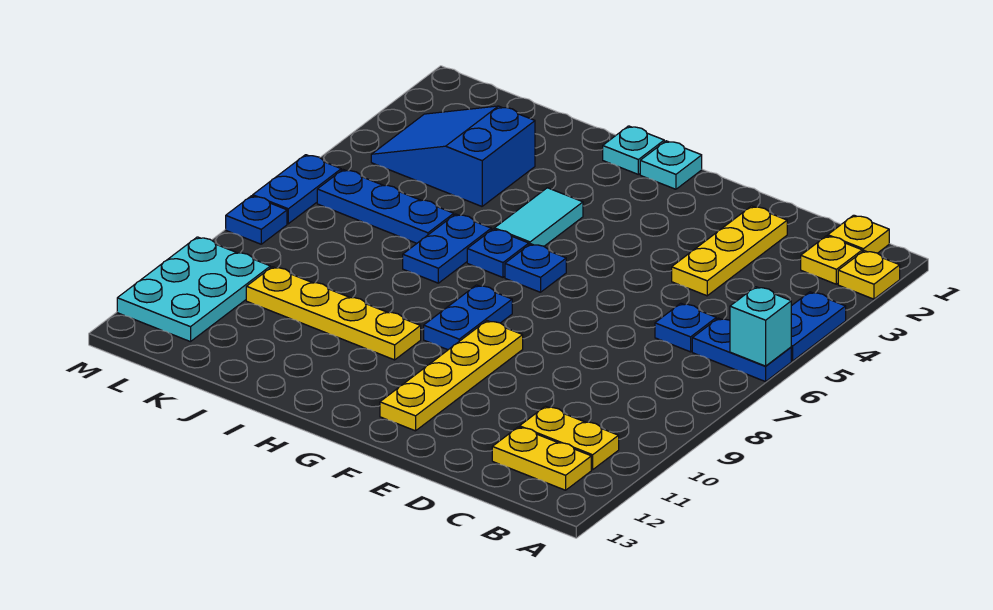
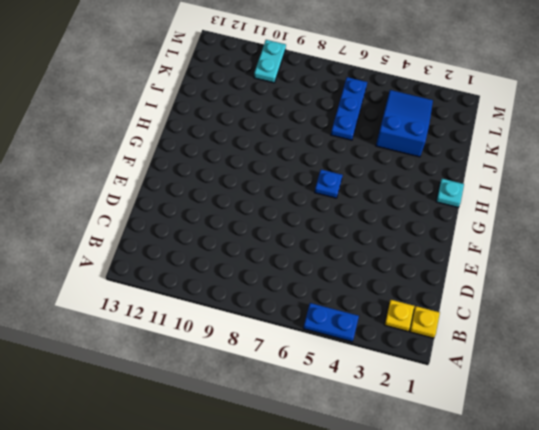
cyan plate L10:M10 level 1 -> cyan plate L10:M12 level 1
none -> yellow plate A2 level 1
none -> blue plate A6:B6 level 1
none -> yellow plate B11:C11 level 1

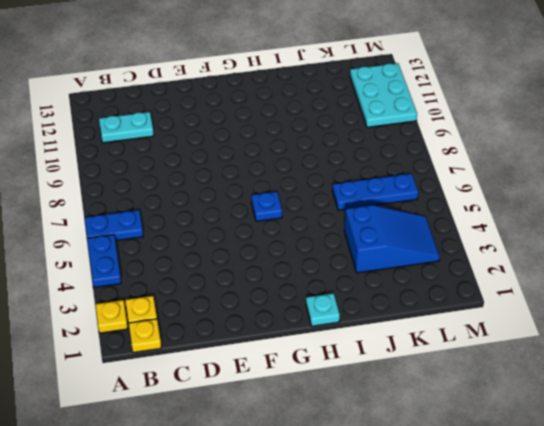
cyan plate B11:C11 level 1 -> yellow plate B11:C11 level 1
none -> yellow plate B12:C12 level 1
none -> blue plate C6 level 1
none -> yellow plate D2:D4 level 1

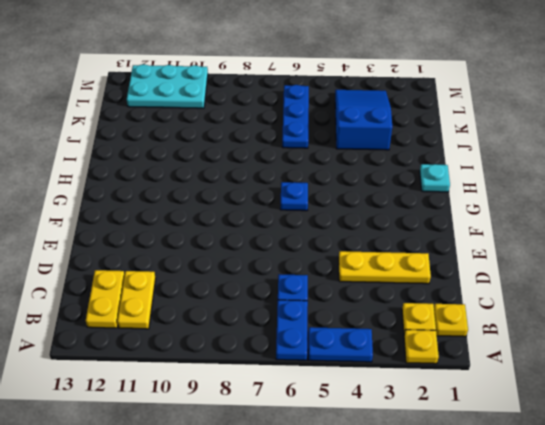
none -> yellow plate F9:F12 level 1
none -> cyan plate G1 level 1
none -> blue plate G8:G9 level 1

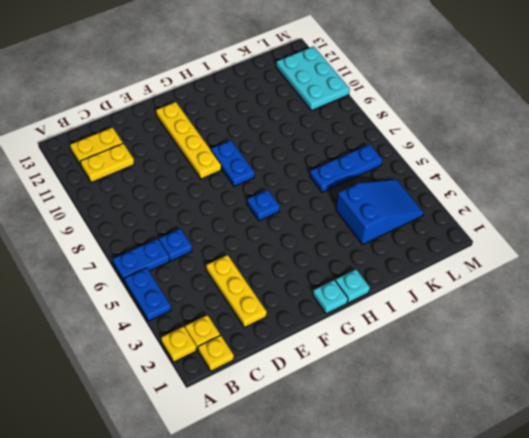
none -> cyan tile H4:H5 level 1
none -> blue plate H6 level 1
none -> yellow plate H10:K10 level 1

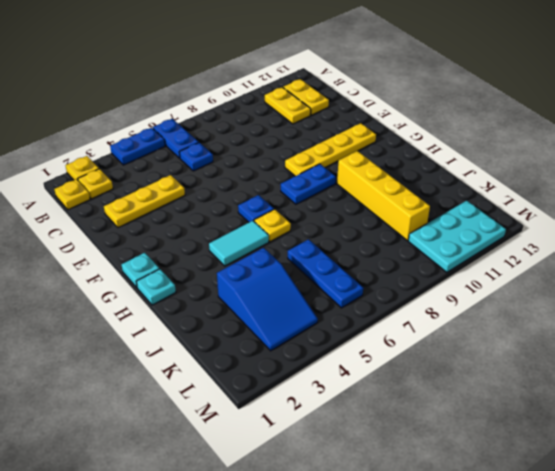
yellow plate H6 level 1 -> blue plate H6 level 1
yellow brick H10:K10 level 1 -> yellow plate H10:K10 level 1
none -> blue plate I6:I7 level 1
none -> blue plate M6:M7 level 1
none -> blue plate M8 level 1

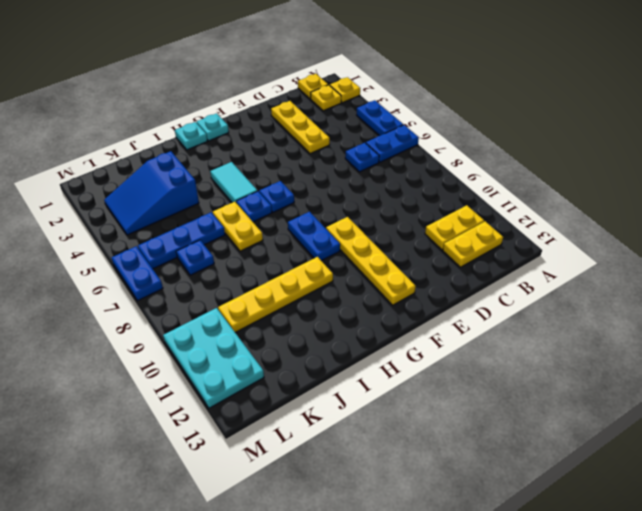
yellow plate I6:I7 level 1 -> blue plate I6:I7 level 1
blue plate K7 level 1 -> blue plate M8 level 1
none -> cyan brick A6 level 2

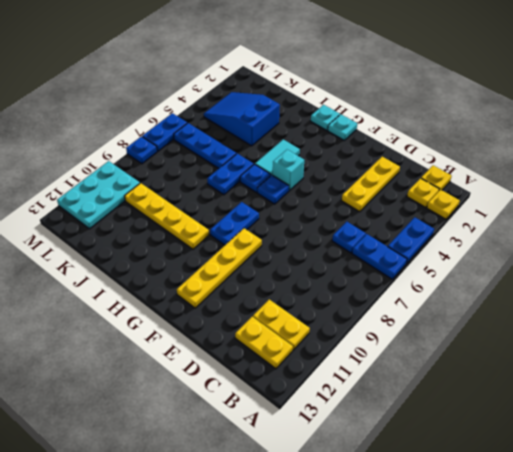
cyan brick G5 level 1 -> cyan brick A6 level 2

